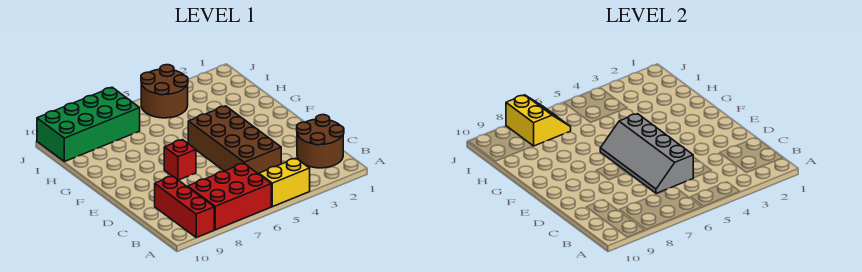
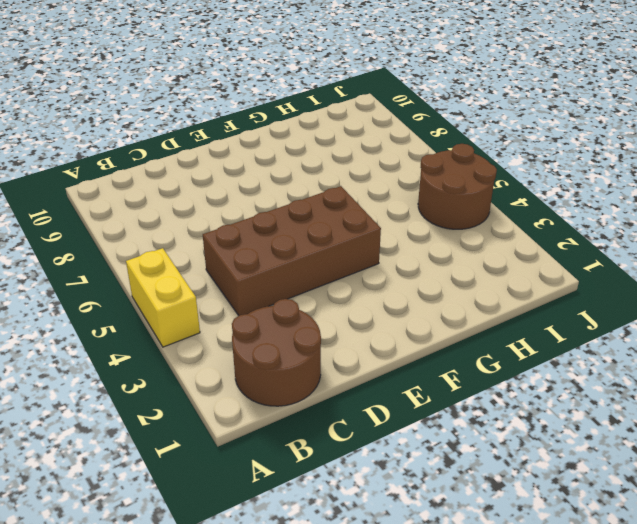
none -> red brick A6:B8 level 1
none -> red brick A9:C9 level 1

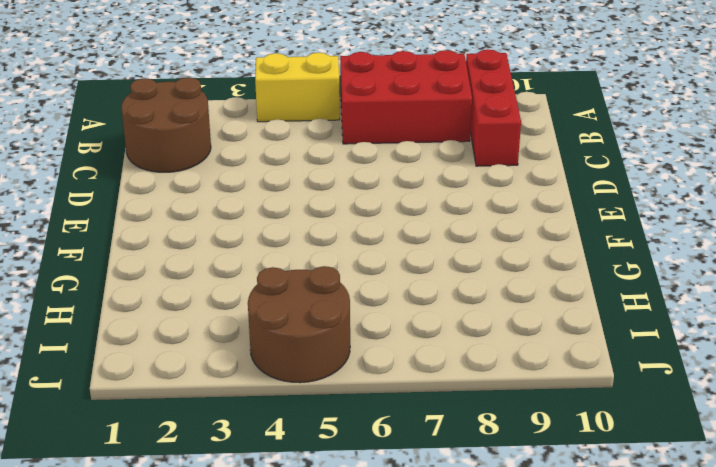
none -> brown brick C4:F5 level 1
none -> red brick E7 level 1

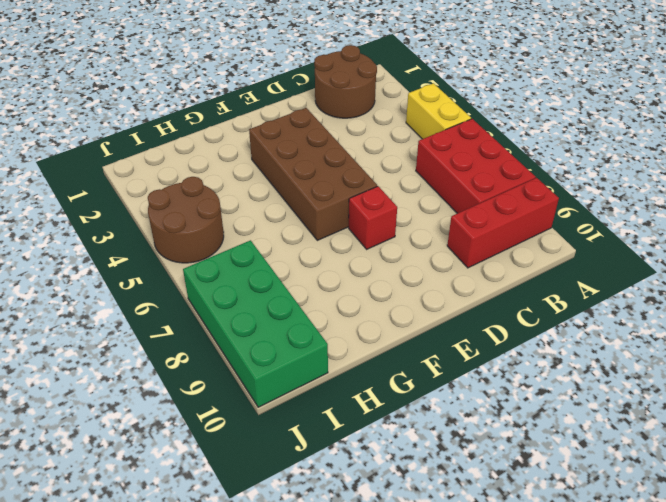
brown brick E3:F6 level 1 -> brown brick C4:F5 level 1
none -> grey slope C5:F6 level 2 top 5
none -> yellow slope I7:J8 level 2 top 8

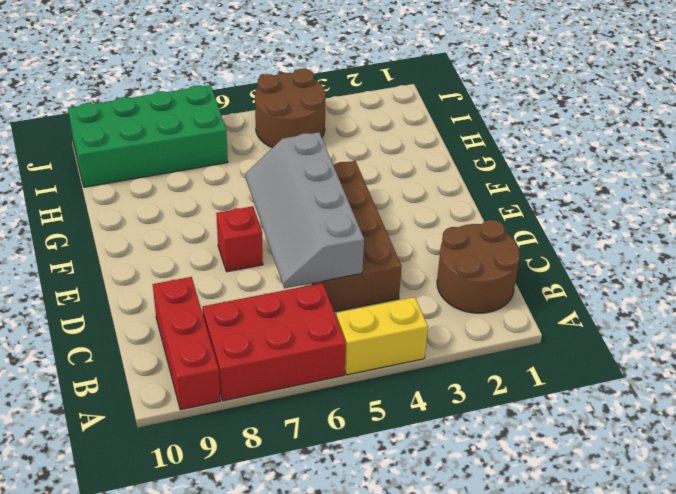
none -> yellow slope I7:J8 level 2 top 8

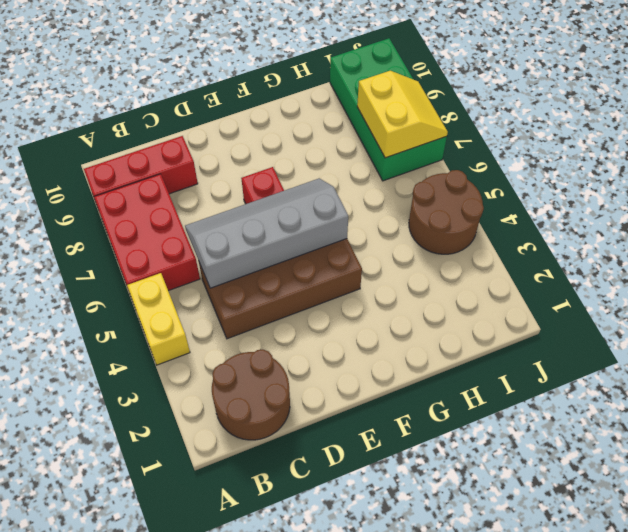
yellow slope I7:J8 level 2 top I -> yellow slope I7:J8 level 2 top 8

